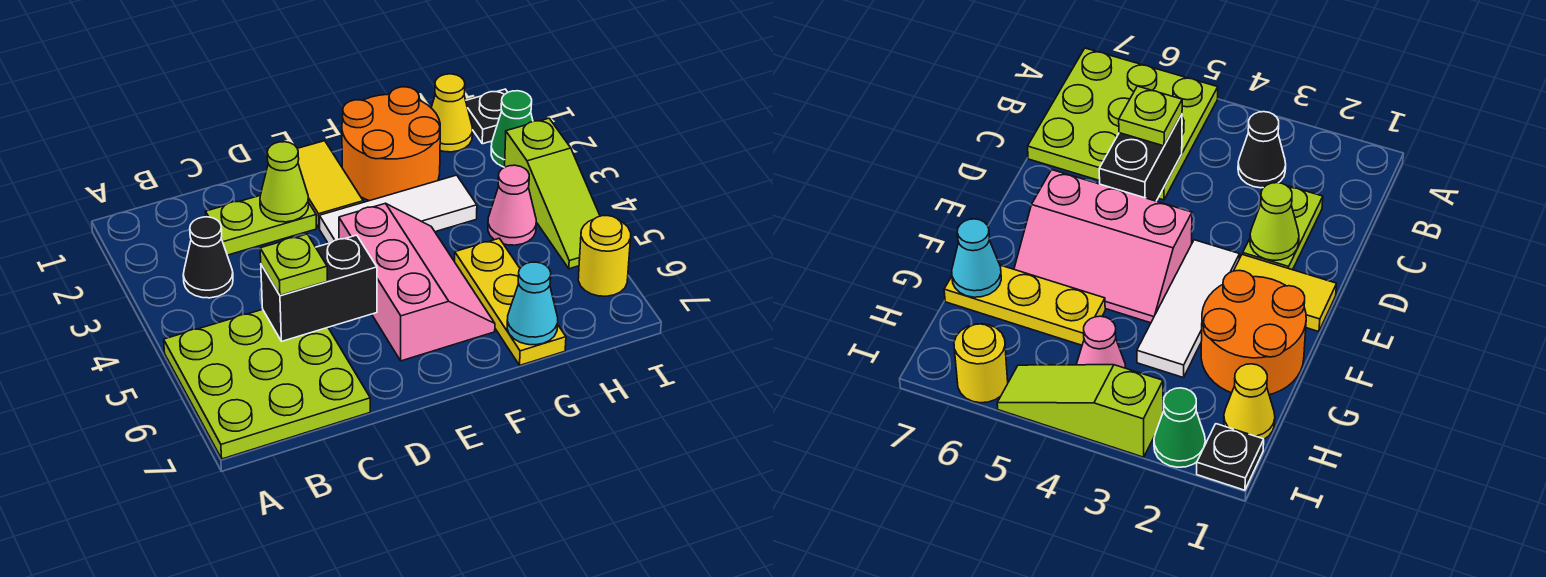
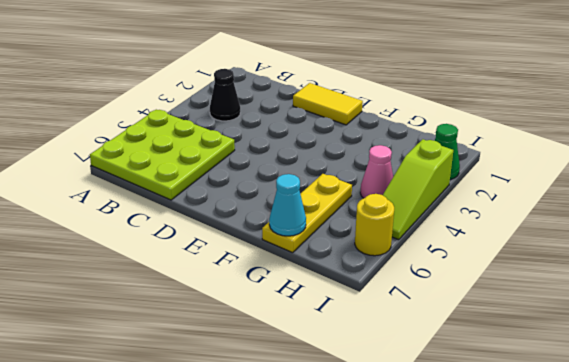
yellow tile D1:E1 level 1 -> yellow tile E1:E2 level 1
none -> lime plate C2:D2 level 1
none -> white tile E3:G3 level 1
none -> pink slope E4:F6 level 1 top E

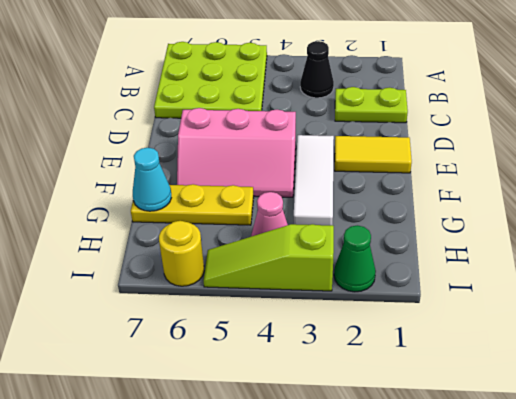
lime plate C1:C2 level 1 -> lime plate C2:D2 level 1
none -> orange round brick F1:G2 level 1
none -> yellow cone H1 level 1
none -> black plate I1 level 1

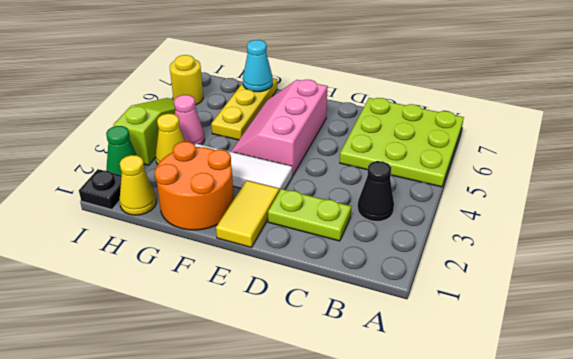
yellow cone H3 level 1 -> none
none -> black brick C5:D5 level 2
none -> lime cone D2 level 2
none -> lime plate C5 level 3

